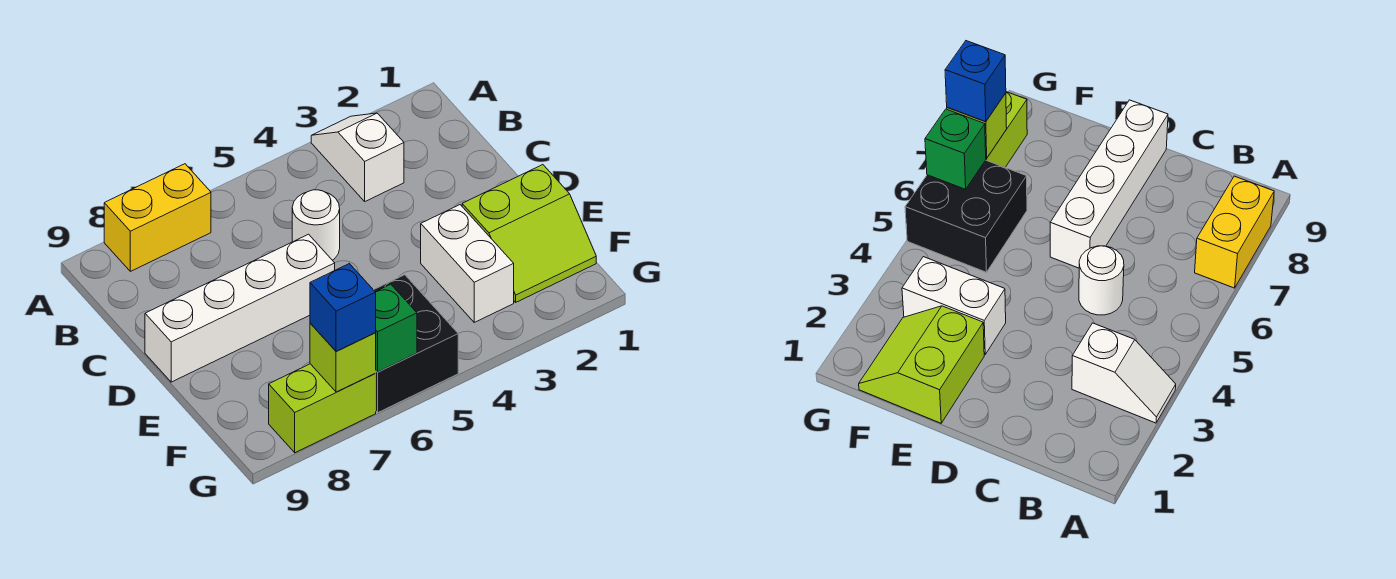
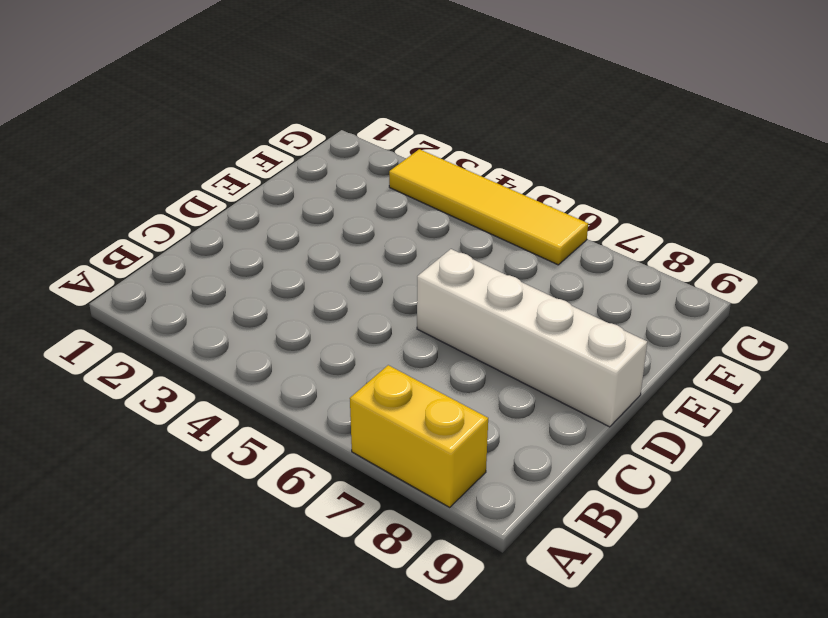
yellow tile G3:G6 level 1 -> black brick F5:G6 level 1
none -> white slope A3:B3 level 1 top B
none -> white round brick C5 level 1

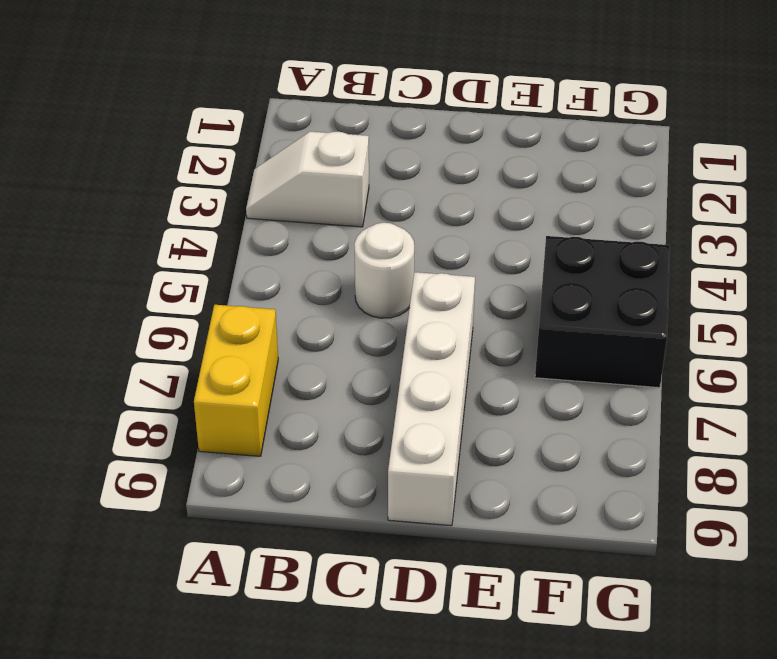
none -> lime slope E1:F2 level 1 top E
none -> white brick E3:F3 level 1

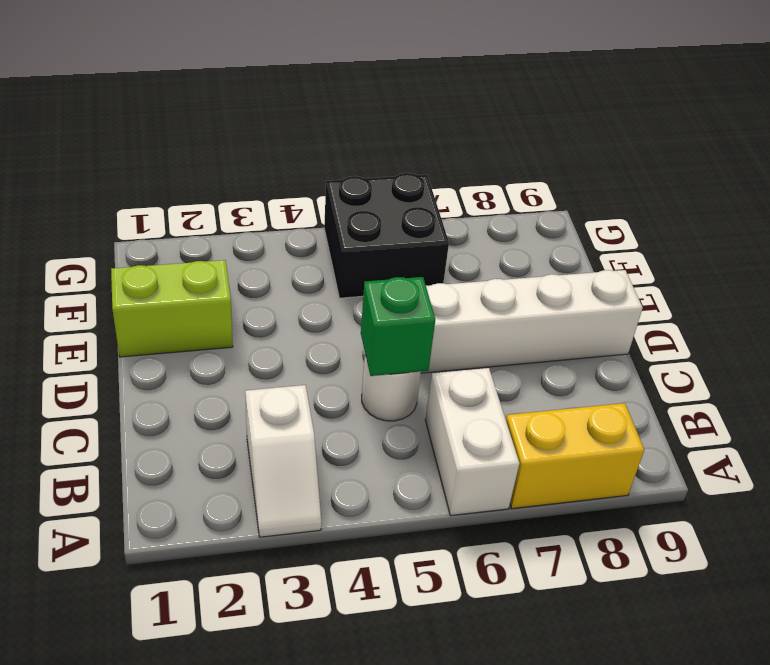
white brick A6:B6 level 1 -> white brick E3:F3 level 1
green brick C5 level 2 -> green brick G6 level 2
none -> lime brick G7:G8 level 1
none -> lime brick G7 level 2

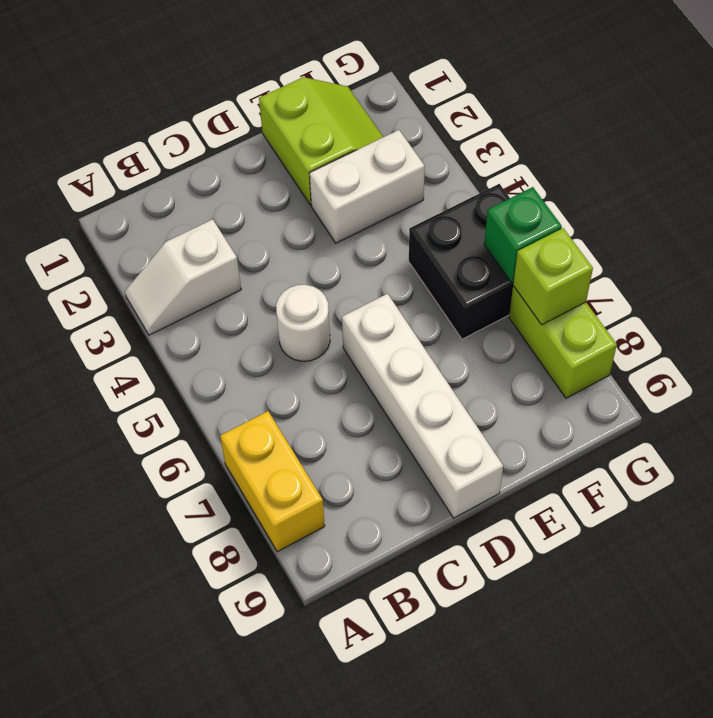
none -> blue brick G7 level 3

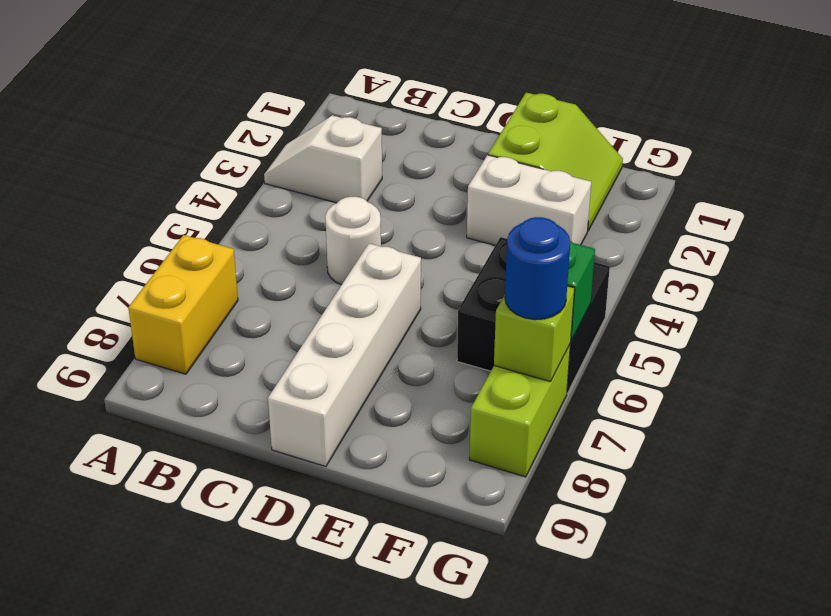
blue round brick G7 level 3 -> blue brick G7 level 3

